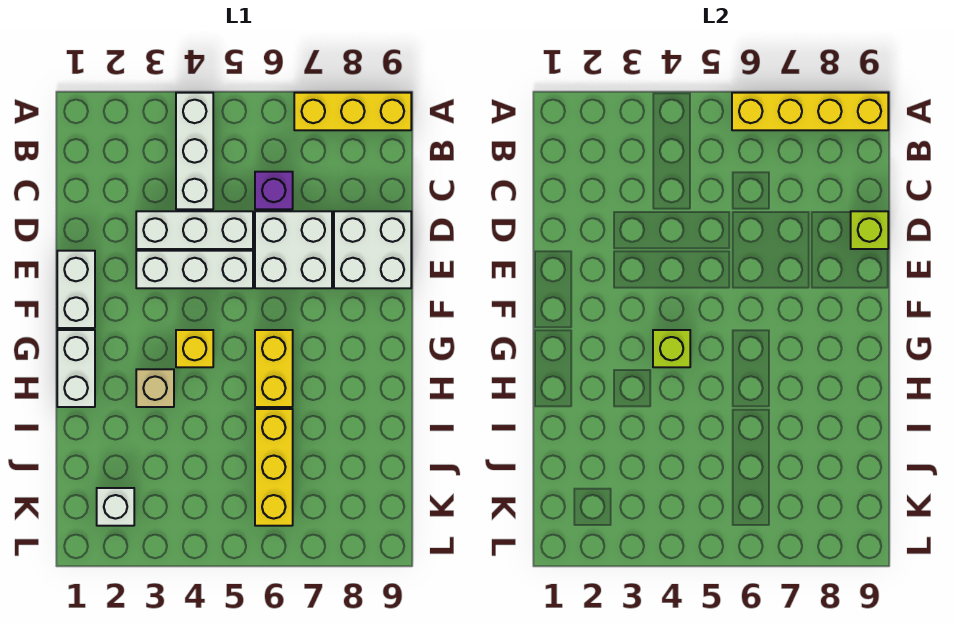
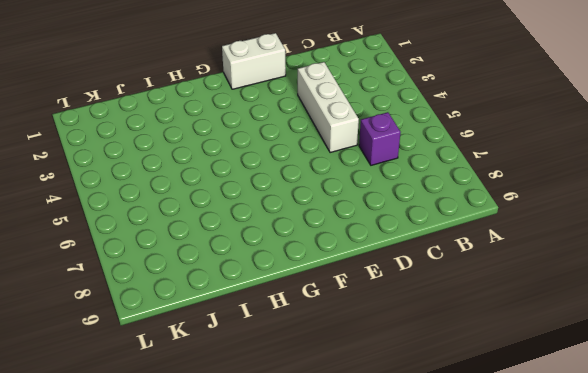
none -> white brick A4:C4 level 1
none -> yellow brick A7:A9 level 1
none -> white brick D6:E7 level 1

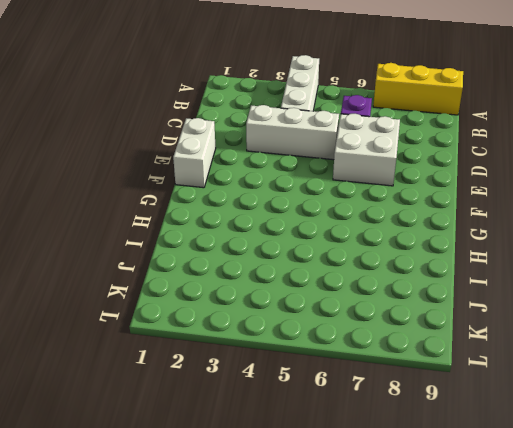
none -> white brick D8:E9 level 1
none -> white brick E3:E5 level 1
none -> white brick G1:H1 level 1

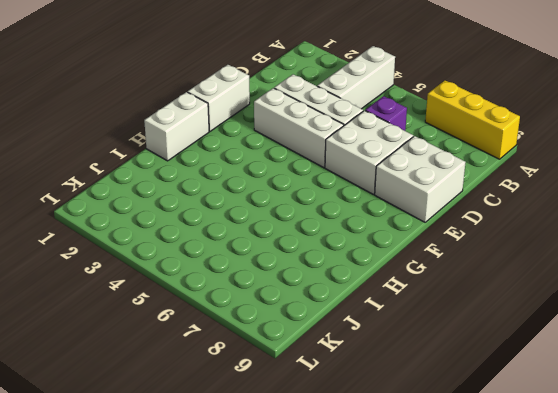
none -> yellow brick G4 level 1
none -> yellow brick G6:H6 level 1
none -> tan brick H3 level 1

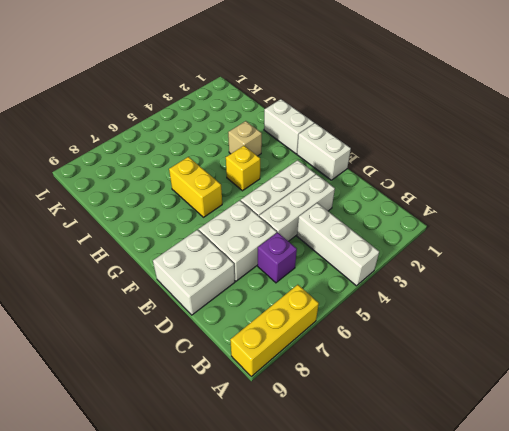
none -> yellow brick I6:K6 level 1
none -> white brick K2 level 1
none -> yellow brick A6:A9 level 2

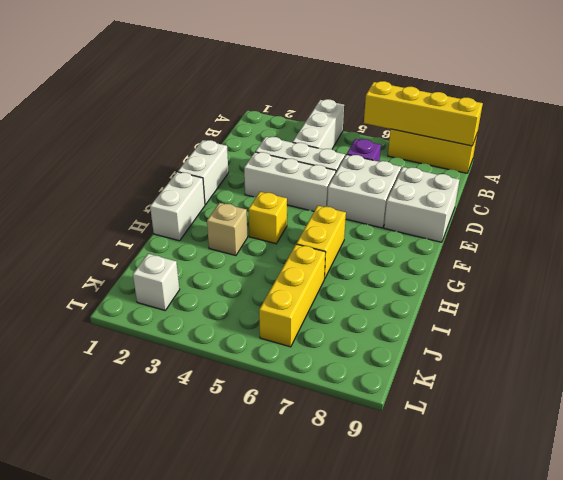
none -> lime brick D9 level 2
none -> lime brick G4 level 2

